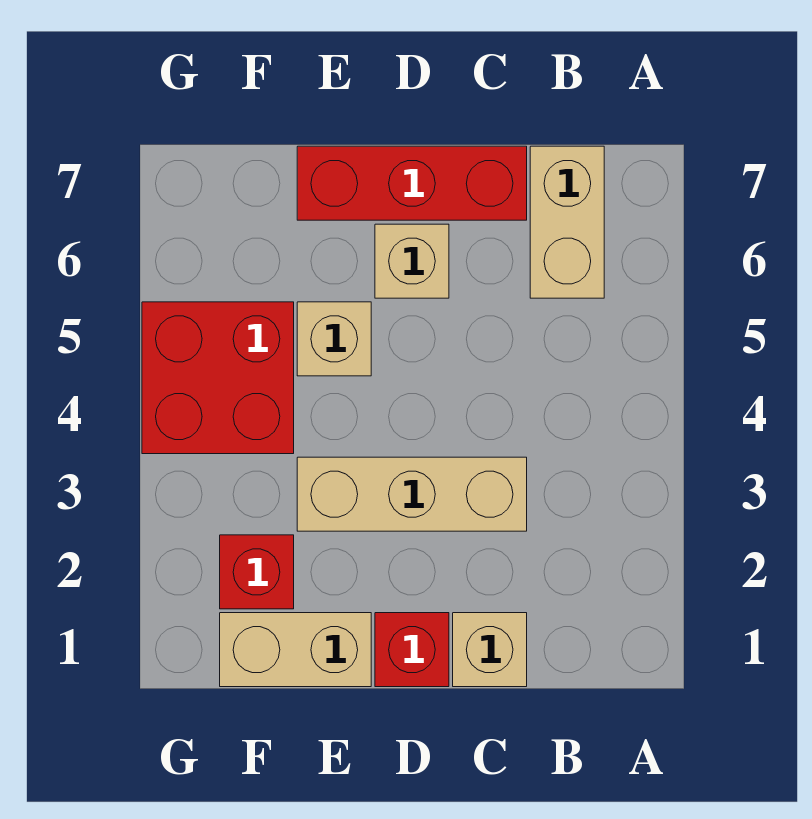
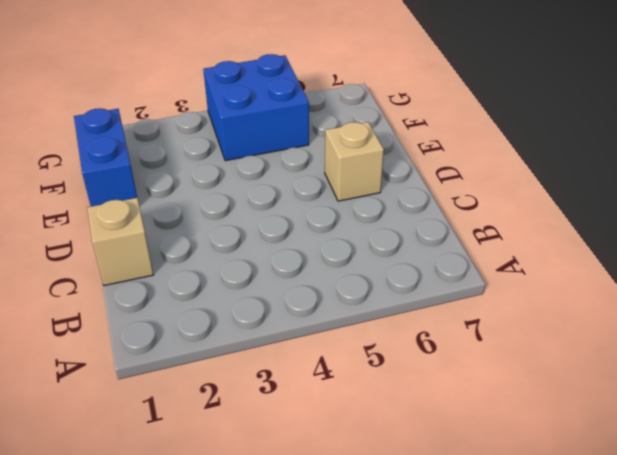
blue brick E1:F1 level 1 -> tan brick E1:F1 level 1
blue brick F4:G5 level 1 -> red brick F4:G5 level 1
none -> tan brick B6:B7 level 1
none -> tan brick C3:E3 level 1

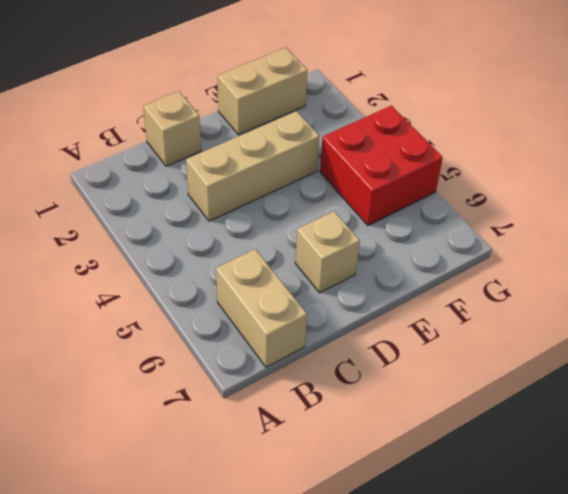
none -> red brick C7:E7 level 1
none -> red brick D1 level 1

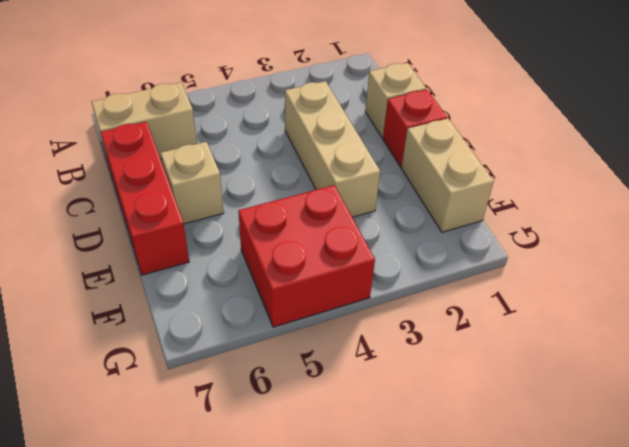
none -> tan brick E5 level 1
none -> red brick F2 level 1

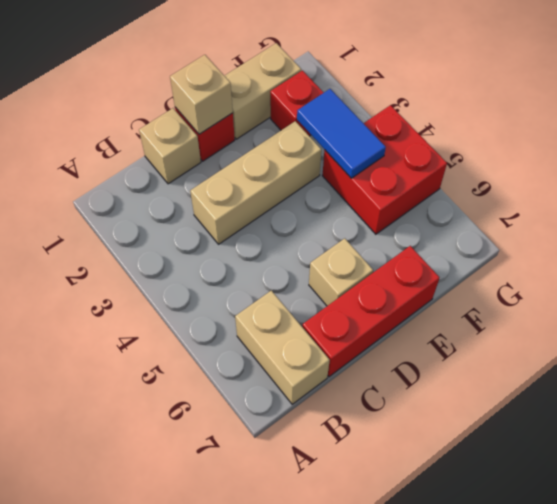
tan brick D1 level 2 -> tan brick E5 level 1
blue tile F3:F4 level 2 -> none

